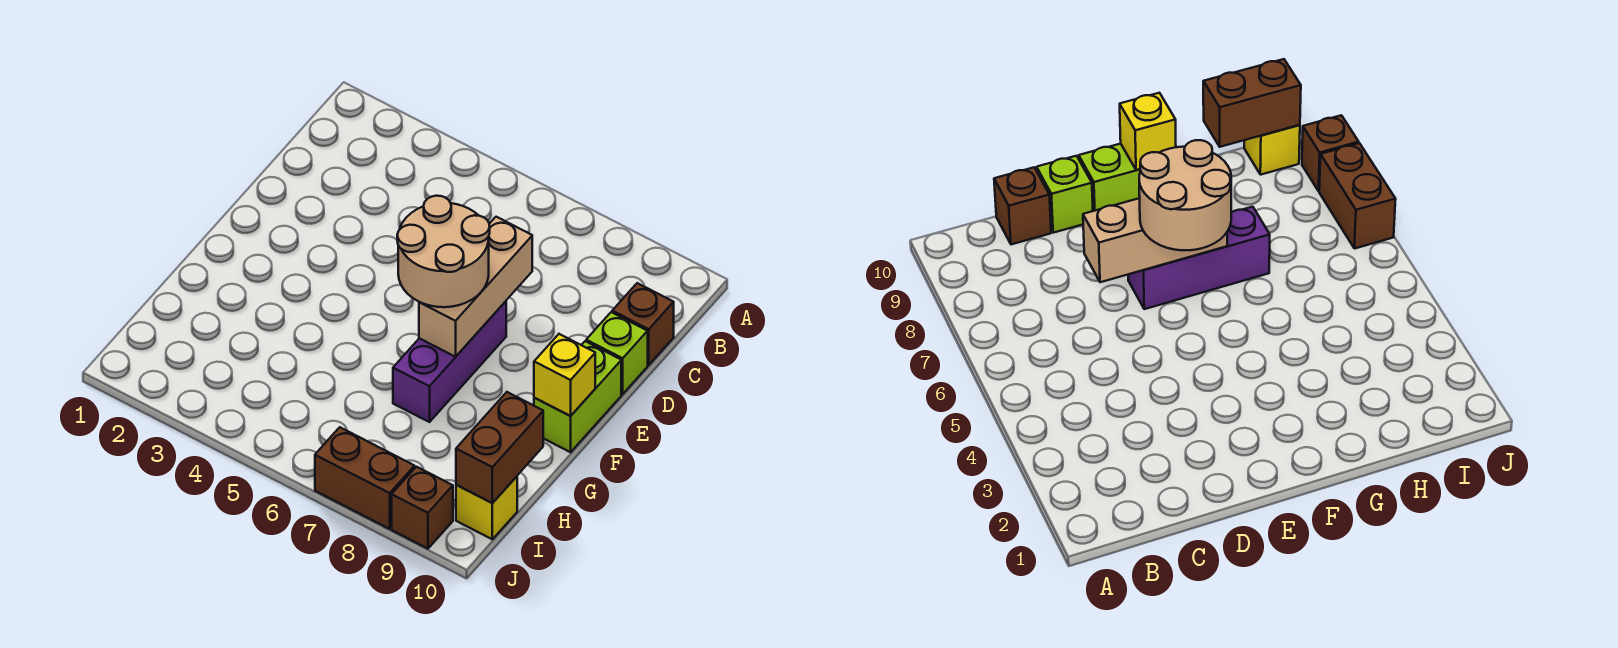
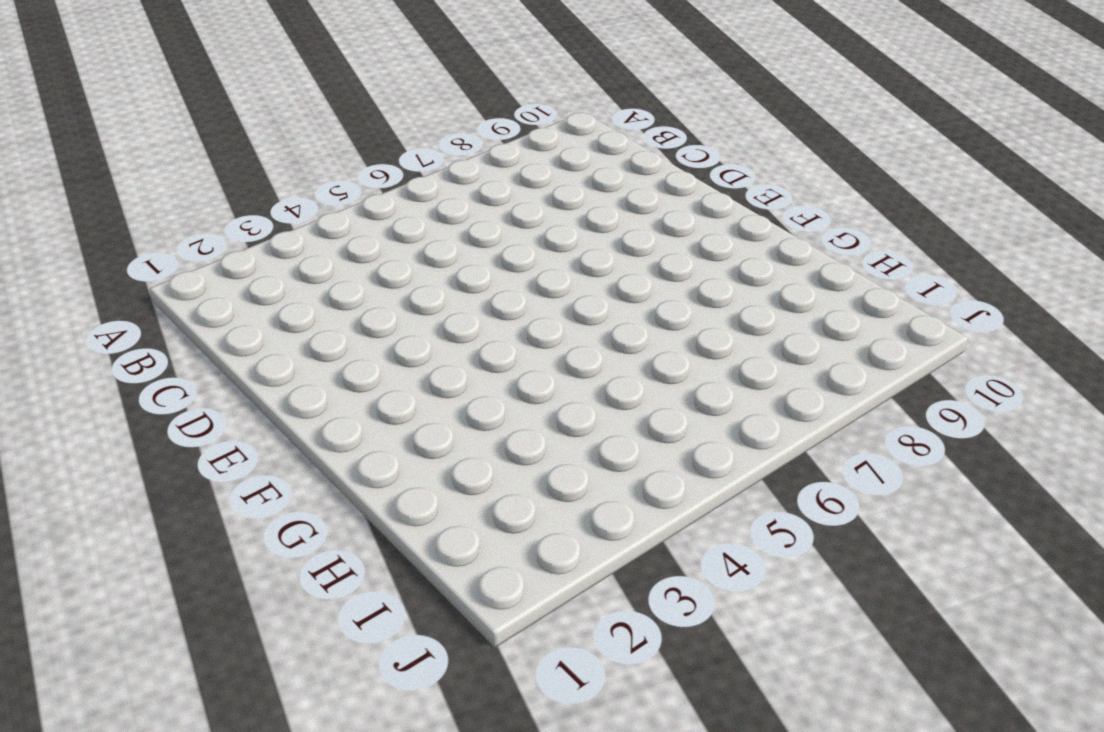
none -> brown brick C10 level 1
none -> lime brick D10 level 1

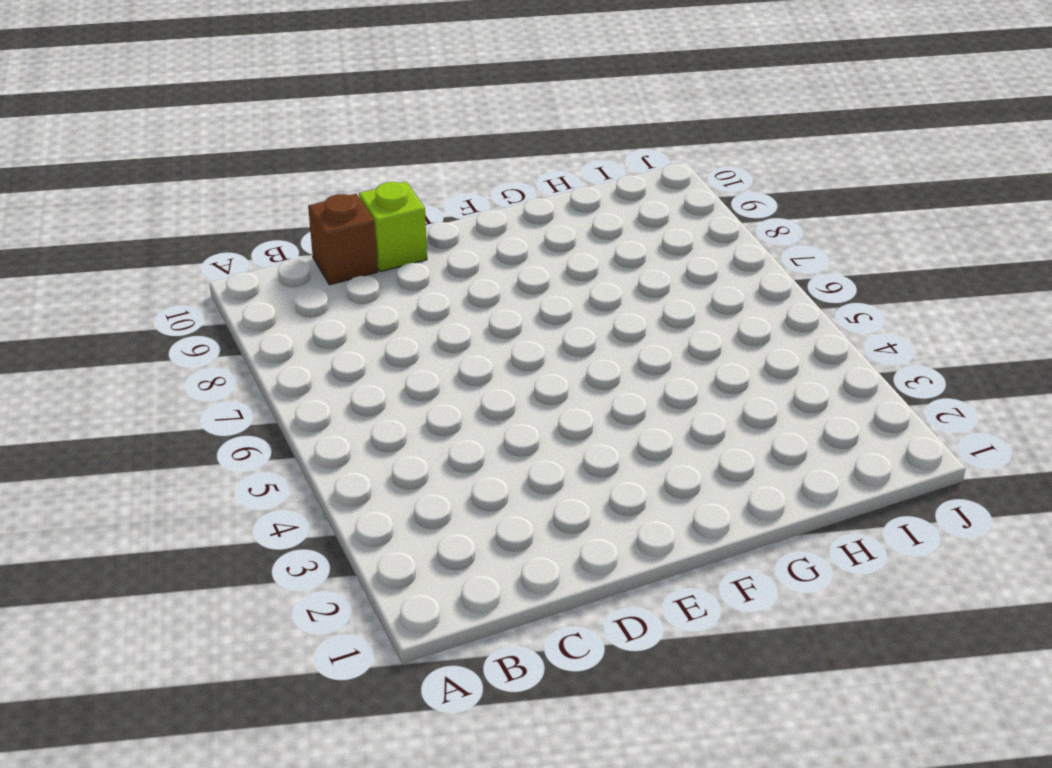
none -> purple brick E7:G7 level 1
none -> lime brick E10:F10 level 1

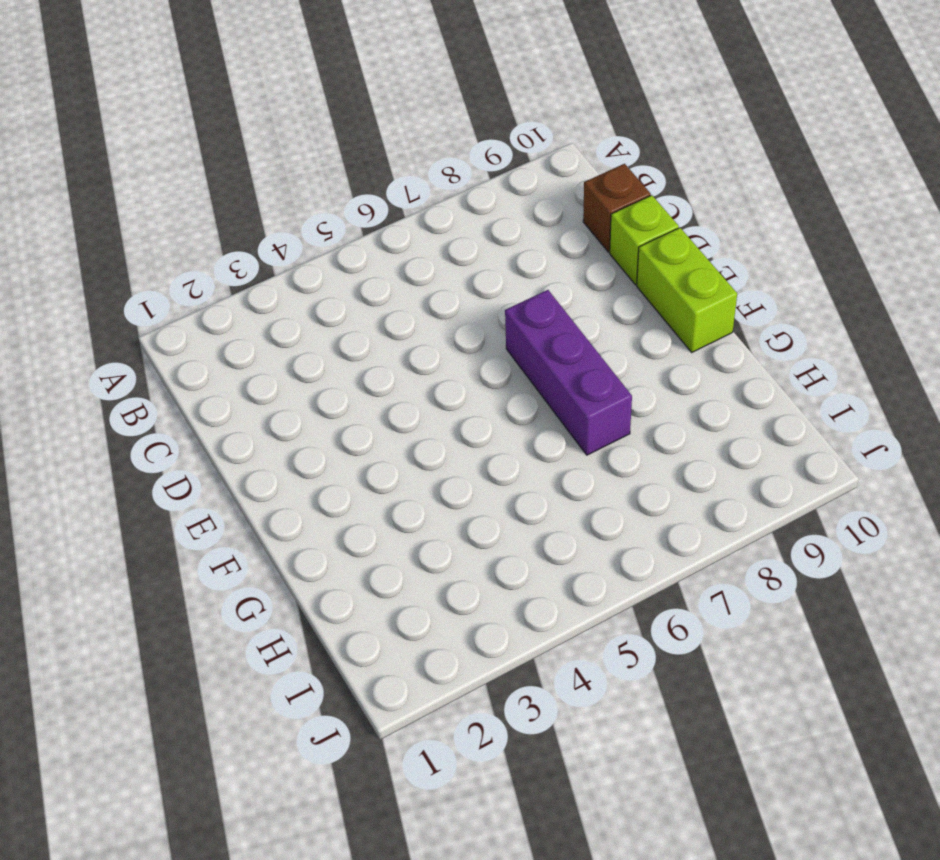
none -> yellow brick I10 level 1
none -> brown brick J7:J8 level 1

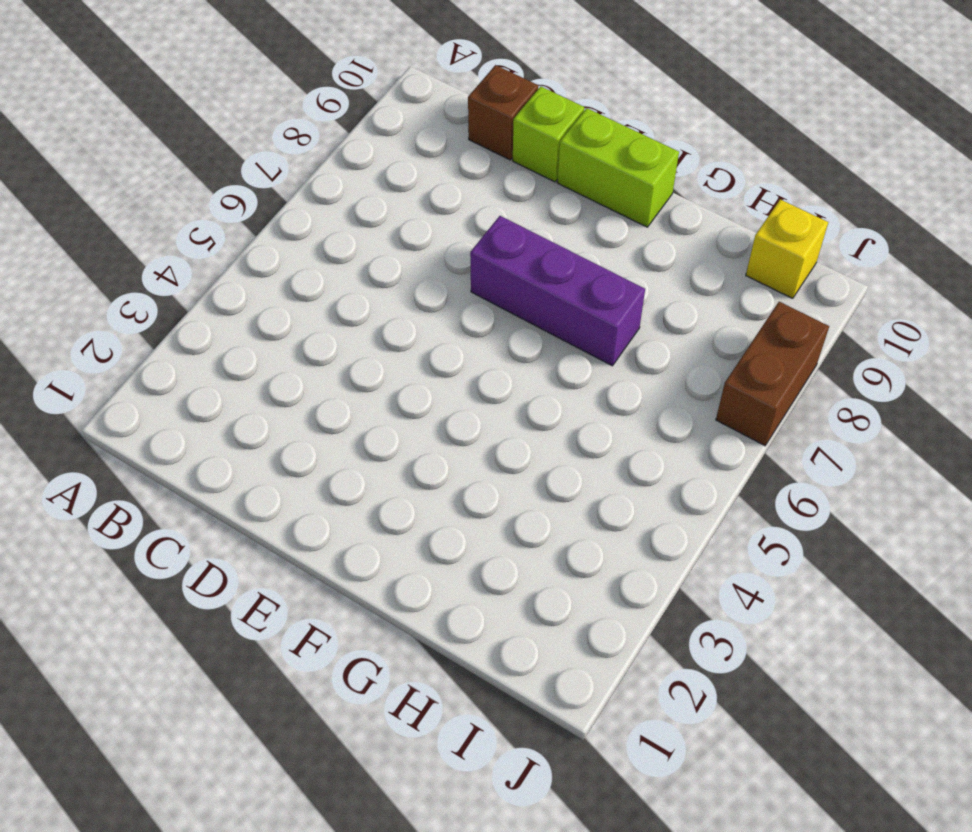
none -> brown brick J9 level 1
none -> tan brick D7:F7 level 2

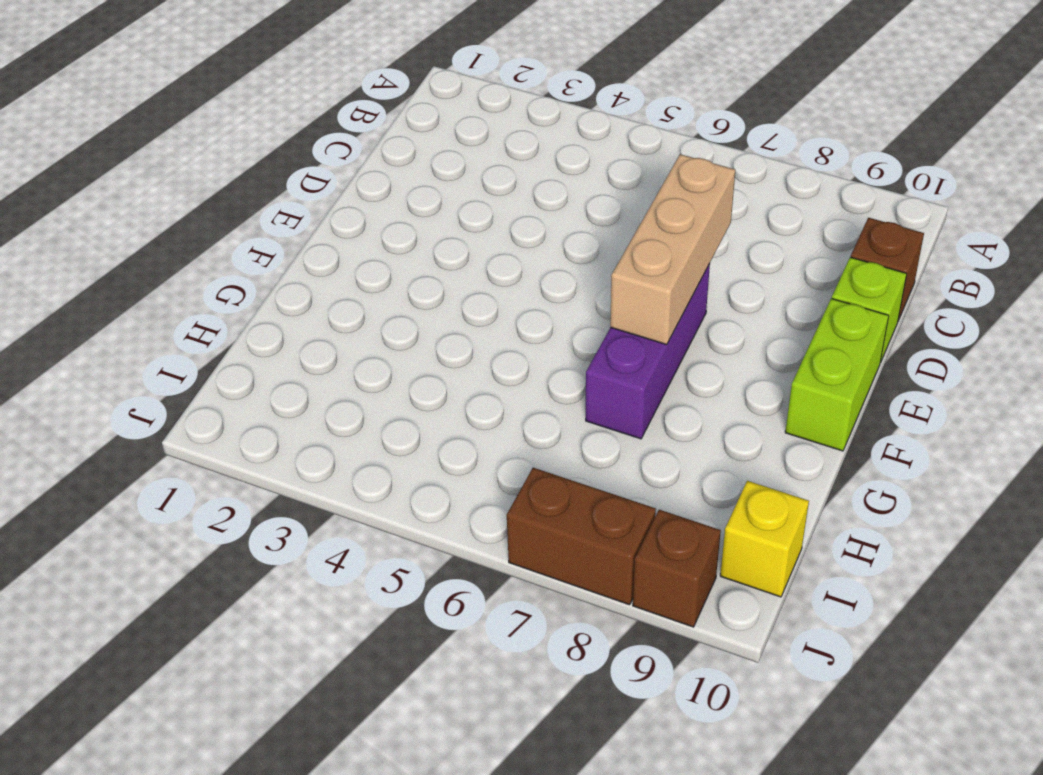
none -> yellow brick F10 level 2
none -> brown brick H10:I10 level 2

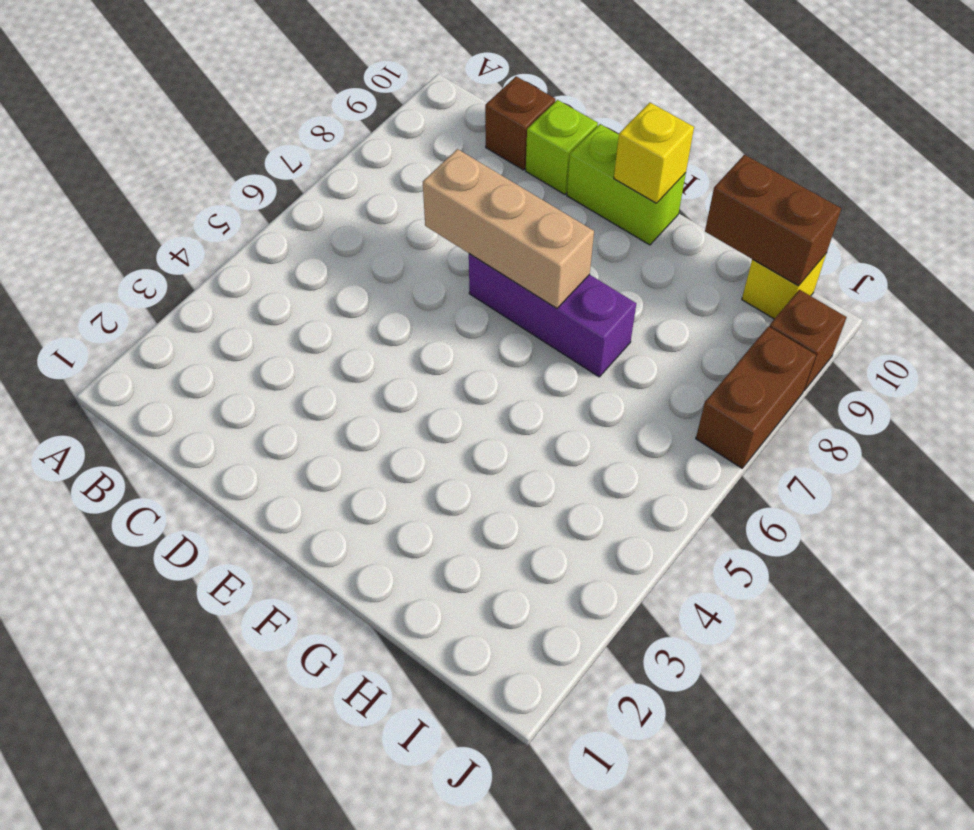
none -> tan round brick E6:F7 level 3

